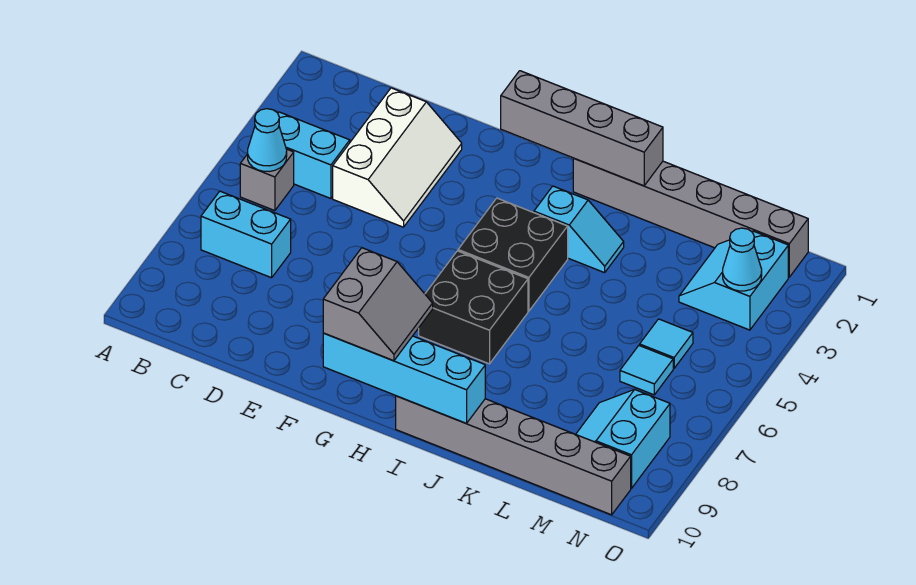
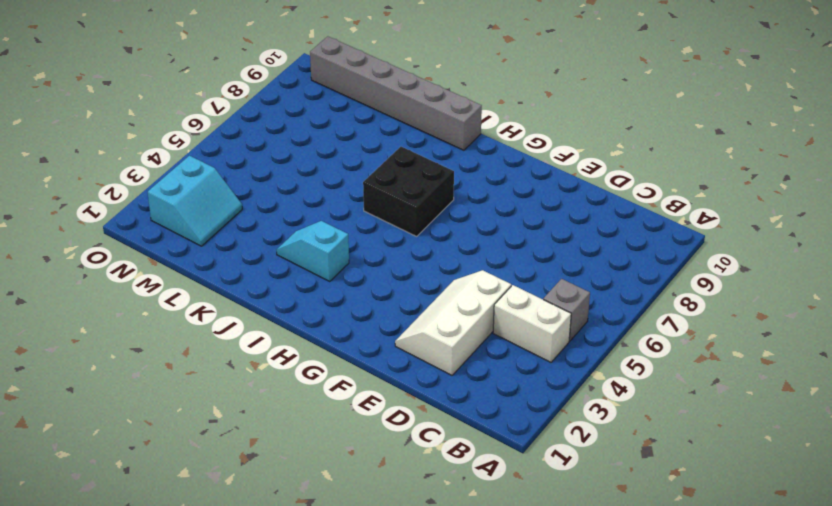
white brick B4:C4 level 1 -> cyan brick B4:C4 level 1
none -> cyan brick B7:C7 level 1
none -> black brick H4:I5 level 1
none -> grey brick I1:N1 level 1

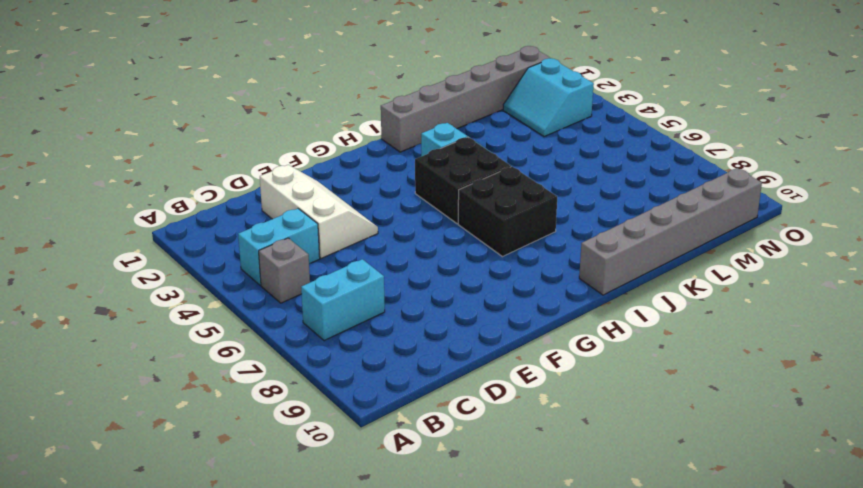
none -> cyan tile M5 level 1
none -> cyan tile M6 level 1
none -> cyan slope M8:N9 level 1 top N

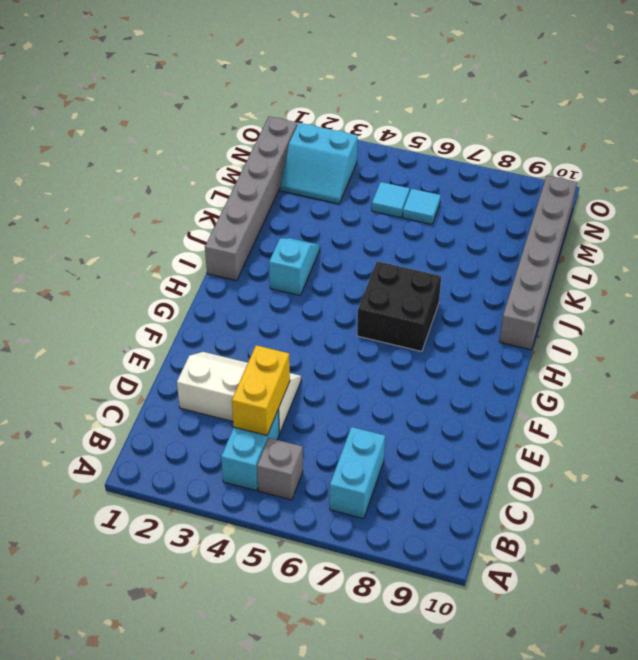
yellow brick C4:D4 level 2 -> none
none -> black brick H4:I5 level 1
none -> cyan slope M8:N9 level 1 top N
none -> cyan cone B5 level 2

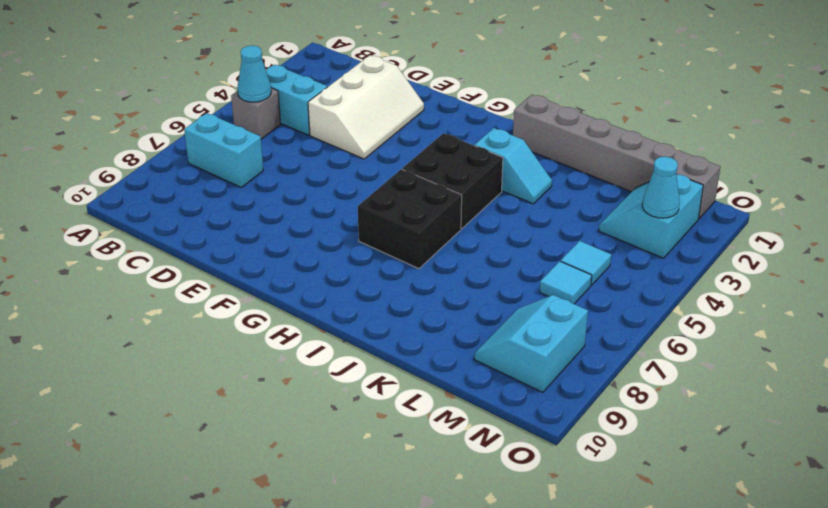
none -> grey brick I10:N10 level 1
none -> grey brick G1:J1 level 2
none -> cyan brick G10:J10 level 2

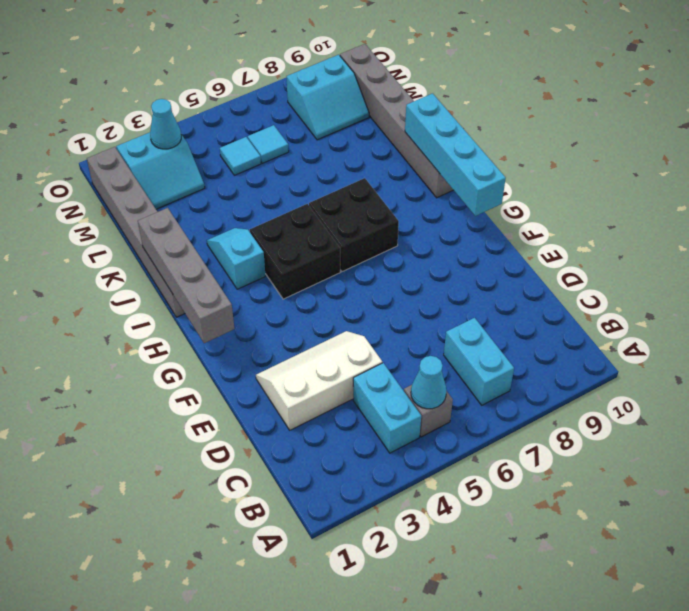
none -> grey slope G9:H10 level 3 top G

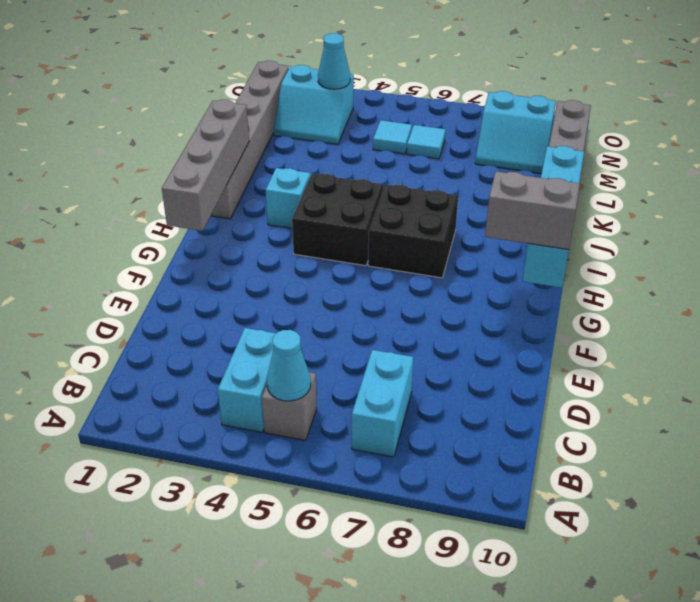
none -> white slope D2:E4 level 1 top D

